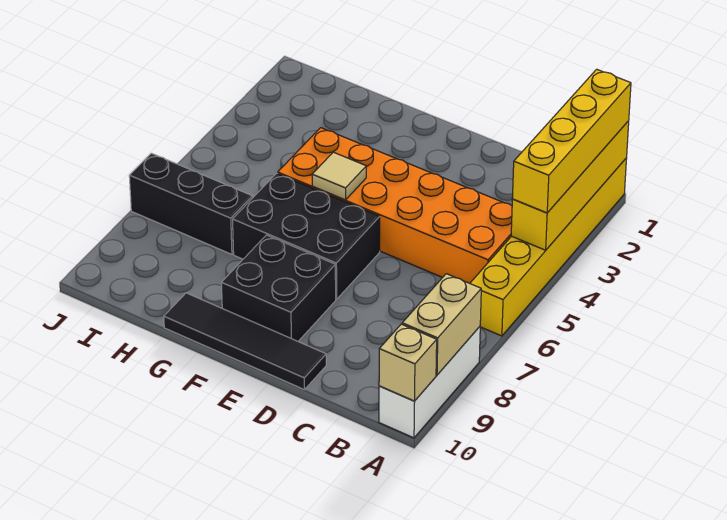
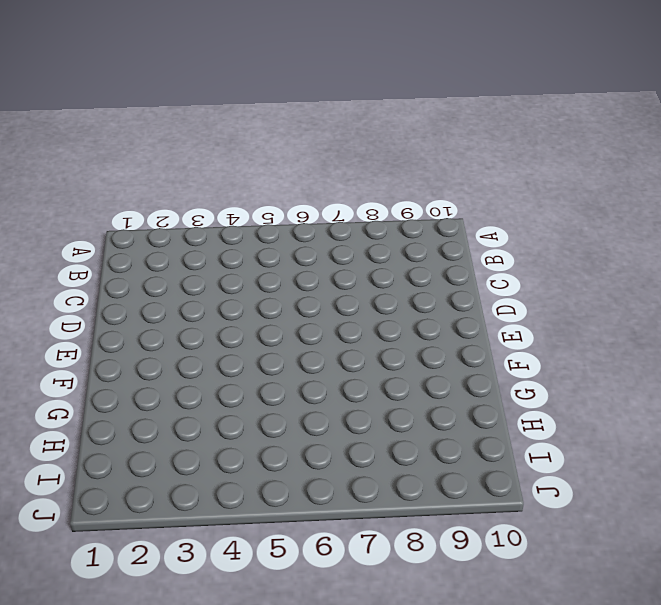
none -> yellow brick A1:A6 level 1
none -> white brick A8:A10 level 1
none -> orange brick B4:G5 level 1

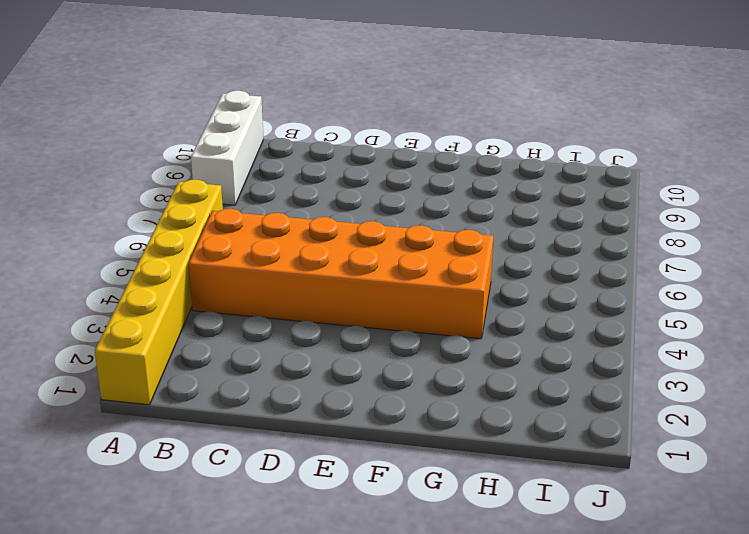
none -> black tile D10:G10 level 1
none -> black brick E6:G7 level 1
none -> black brick E8:F9 level 1

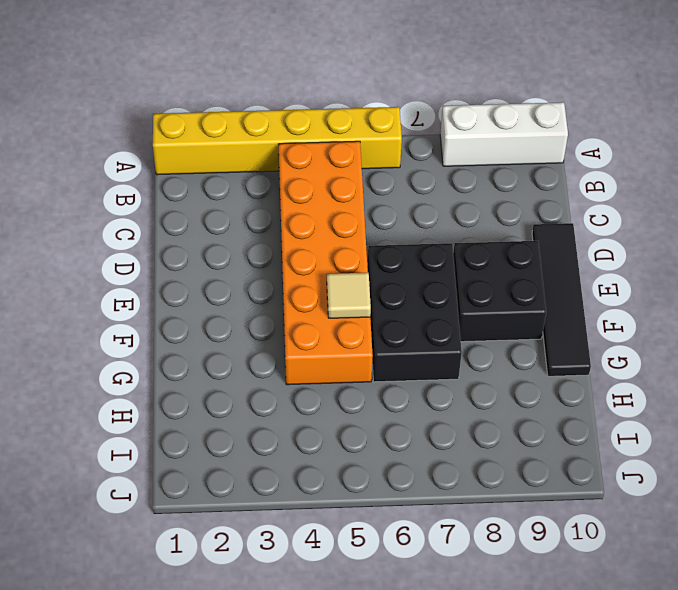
none -> black brick H7:J7 level 1
none -> yellow brick A1:A4 level 2
none -> tan brick A8:A9 level 2

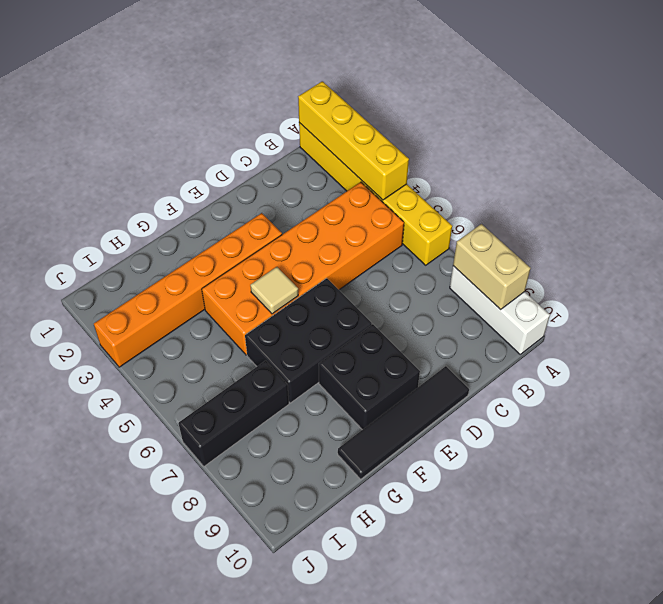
orange brick E3:J3 level 1 -> none
none -> tan brick A10 level 2
none -> yellow brick A1:A4 level 3

